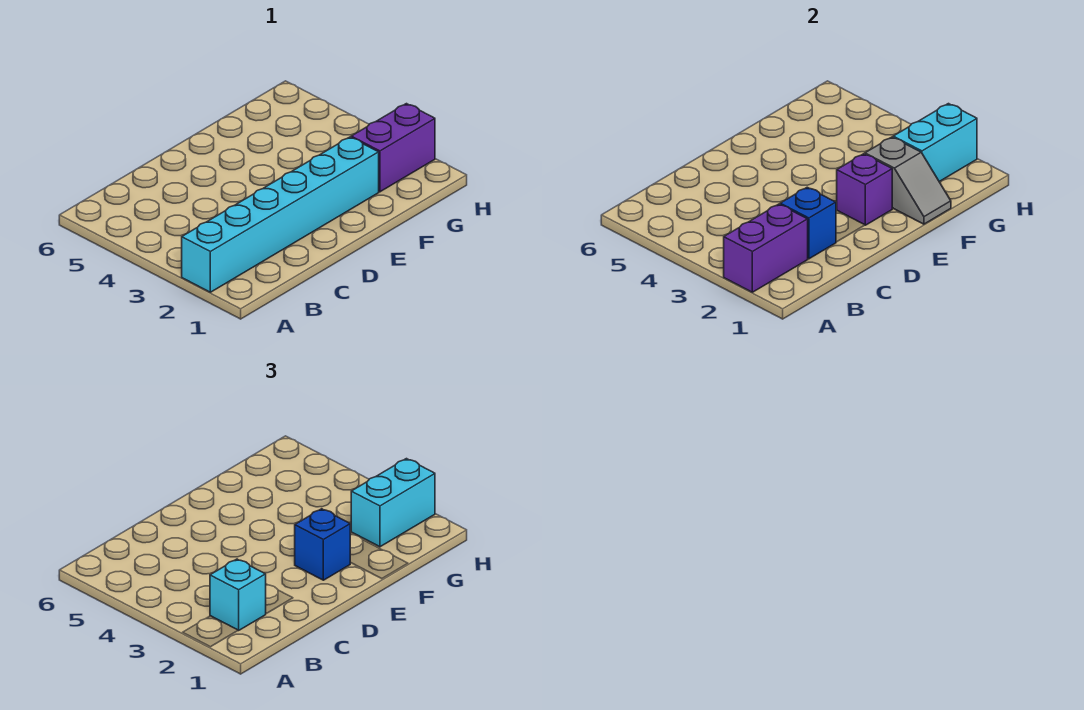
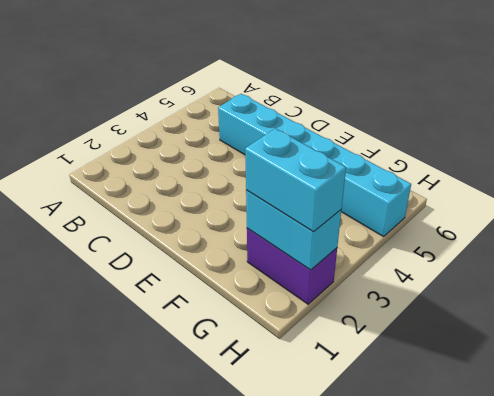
cyan brick C5:H5 level 1 -> cyan brick A2:F2 level 1
none -> purple brick A2:B2 level 2
none -> blue brick C2 level 2

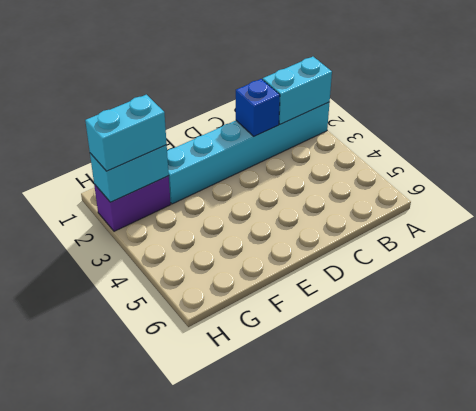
cyan brick A2:B2 level 2 -> purple brick A2:B2 level 2
none -> purple brick E2 level 2
none -> grey slope F1:F2 level 2 top 2

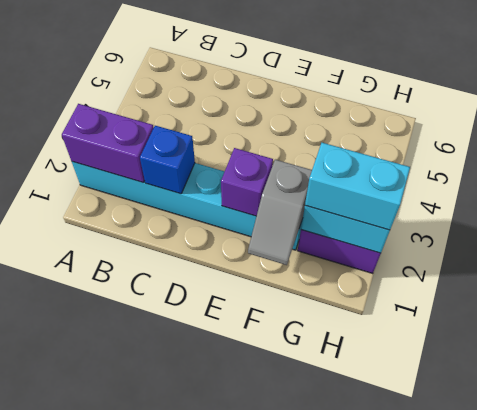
none -> cyan brick B2 level 3
none -> blue brick E2 level 3

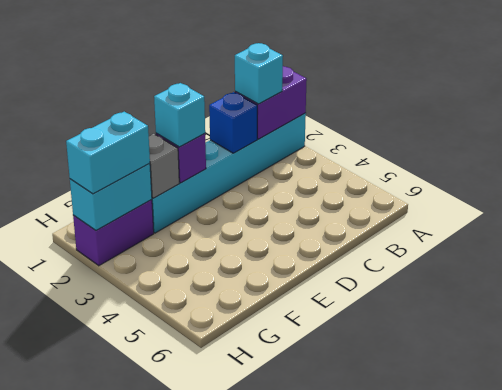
cyan brick E2 level 3 -> blue brick E2 level 3

